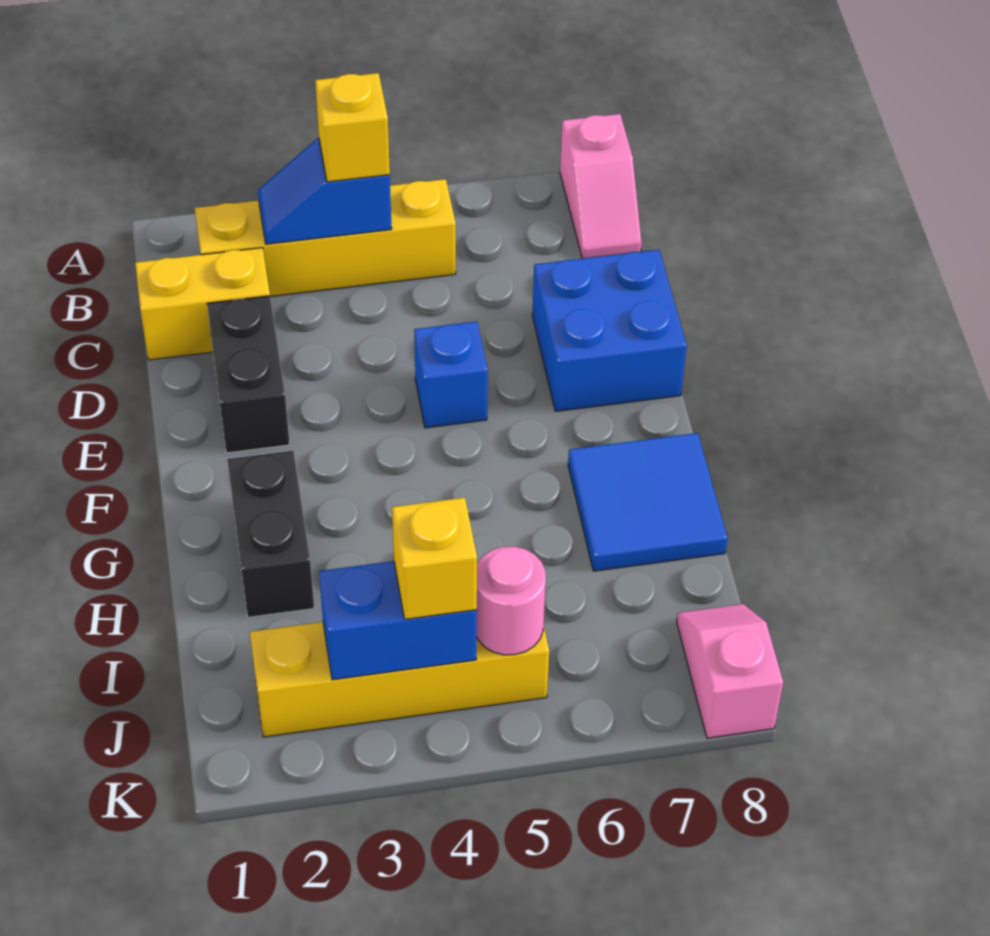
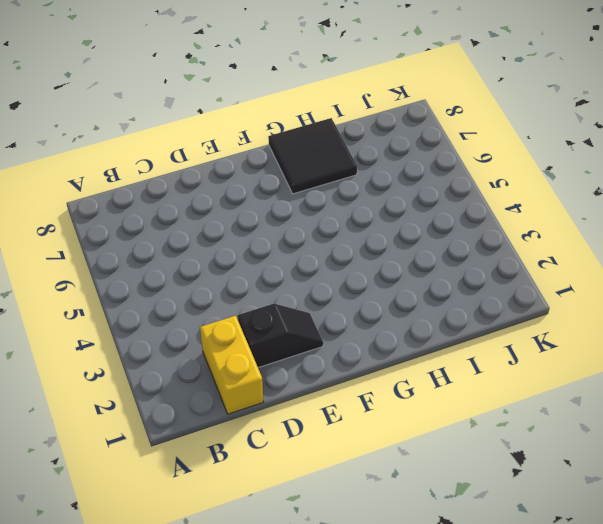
black slope D2:E2 level 1 top D -> black brick D2:E2 level 1
black tile G7:H8 level 1 -> blue tile G7:H8 level 1
none -> pink slope A8:B8 level 1 top A
none -> yellow brick B2:B5 level 1
none -> blue brick D7:E8 level 1

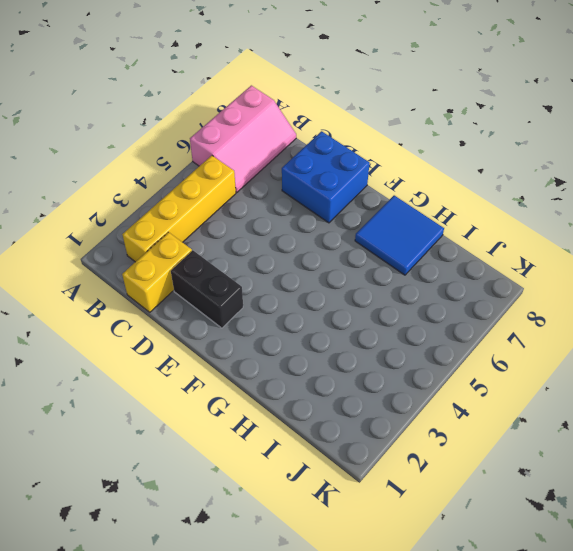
pink slope A6:B8 level 1 top A -> pink slope A8:B8 level 1 top A
none -> blue brick E5 level 1
none -> black brick G2:H2 level 1
none -> yellow brick J2:J5 level 1

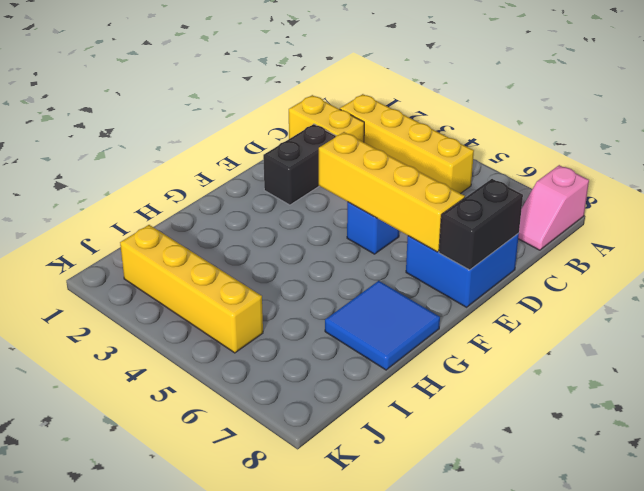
black brick D8:E8 level 2 -> black brick G2:H2 level 1
yellow brick E4:E7 level 2 -> none
none -> pink slope J8:K8 level 1 top K
none -> blue slope B3:B4 level 2 top 4
none -> blue brick J3:J4 level 2

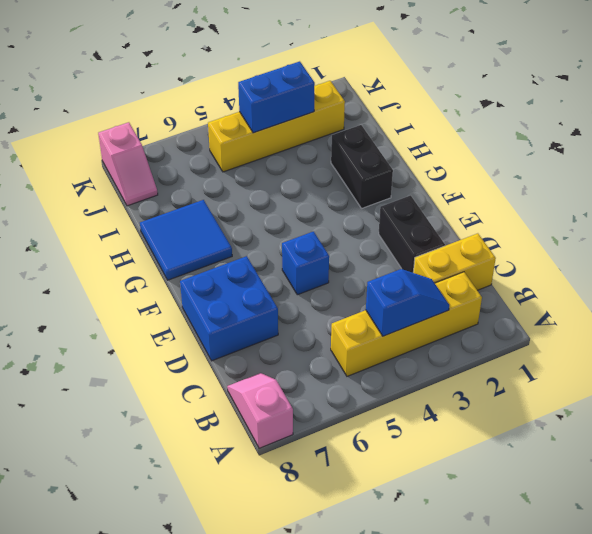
none -> pink round brick J5 level 2
none -> yellow brick B4 level 3
none -> yellow brick J4 level 3

